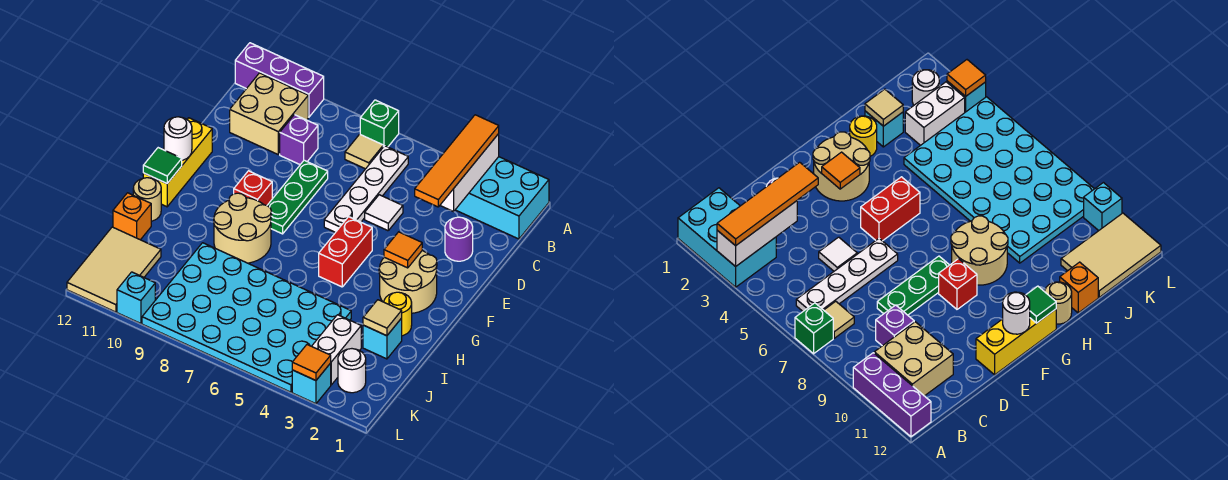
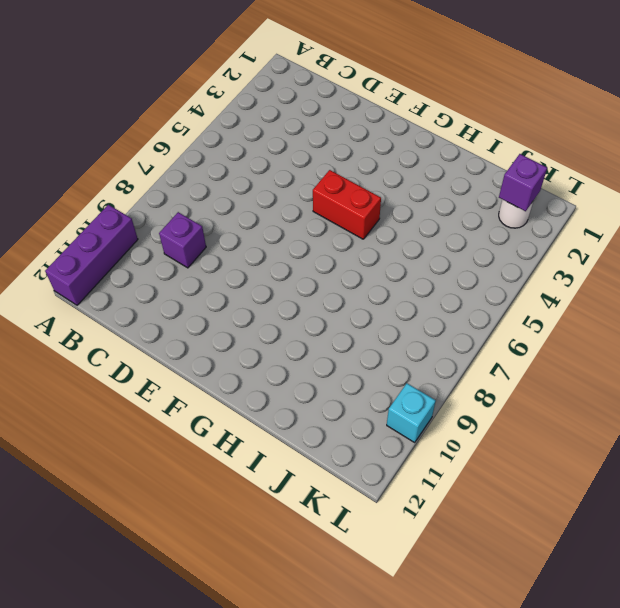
purple brick K2 level 2 -> none
none -> cyan brick A1:B3 level 1
none -> green brick A7 level 1
none -> white plate B6:E6 level 1
none -> tan tile B7 level 1

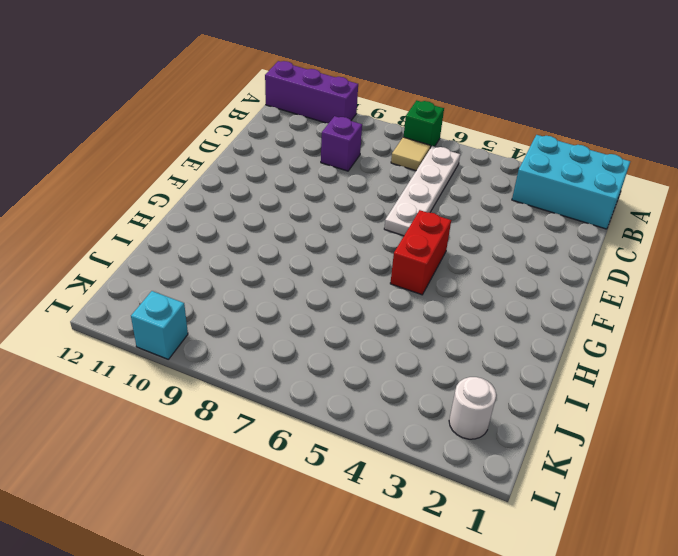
none -> tan brick B10:C11 level 1
none -> purple round brick D2 level 1
none -> white tile D5 level 1
none -> green plate D8:F8 level 1

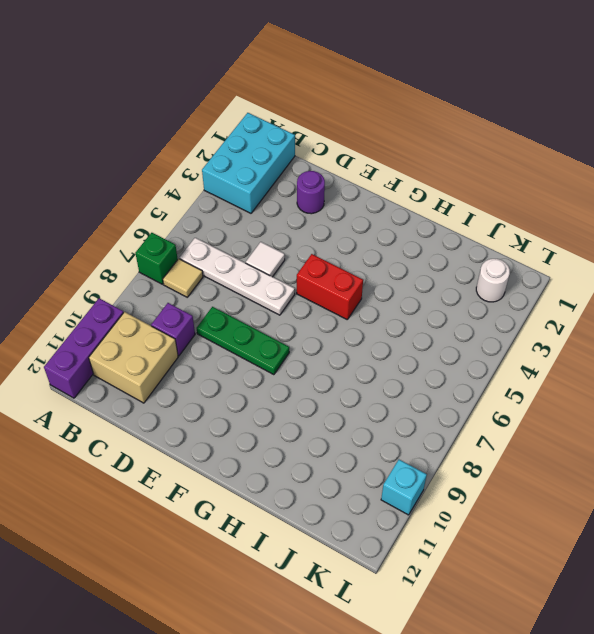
none -> yellow brick E12:G12 level 1
none -> tan round brick F2:G3 level 1
none -> red brick F9 level 1
none -> tan round brick G8:H9 level 1

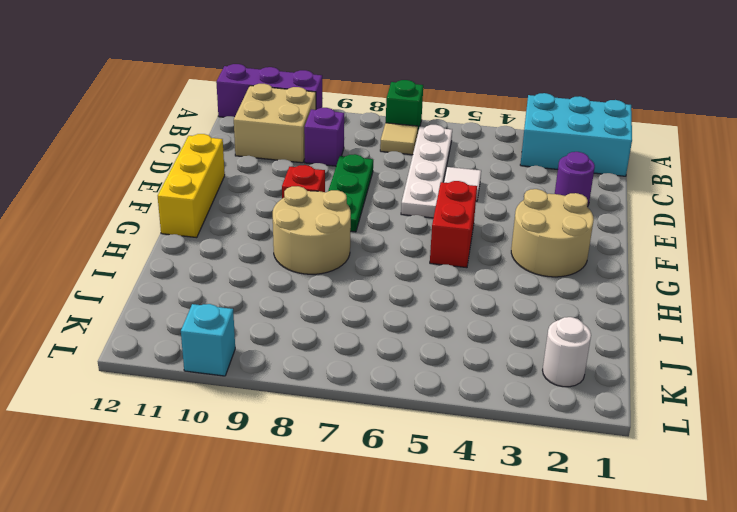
none -> yellow round brick H2 level 1
none -> tan round brick H12 level 1
none -> cyan brick I2 level 1
none -> cyan plate I4:L9 level 1

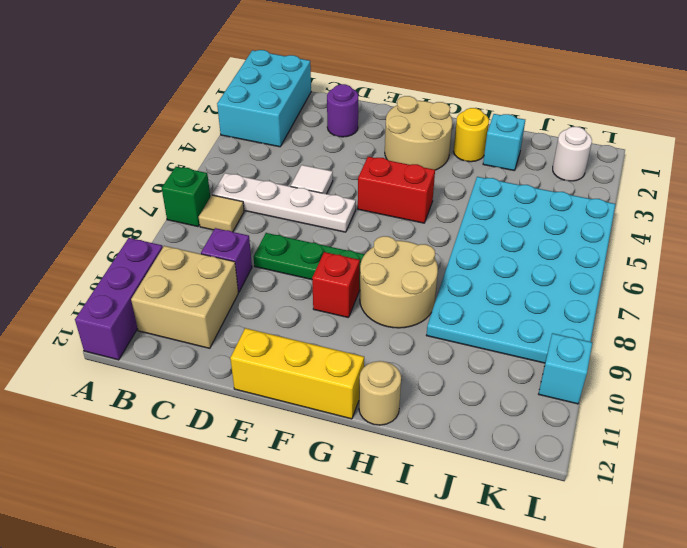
none -> orange brick I12 level 1
none -> white brick J3:K3 level 1
none -> tan tile J11:L12 level 1
none -> cyan brick L3 level 1

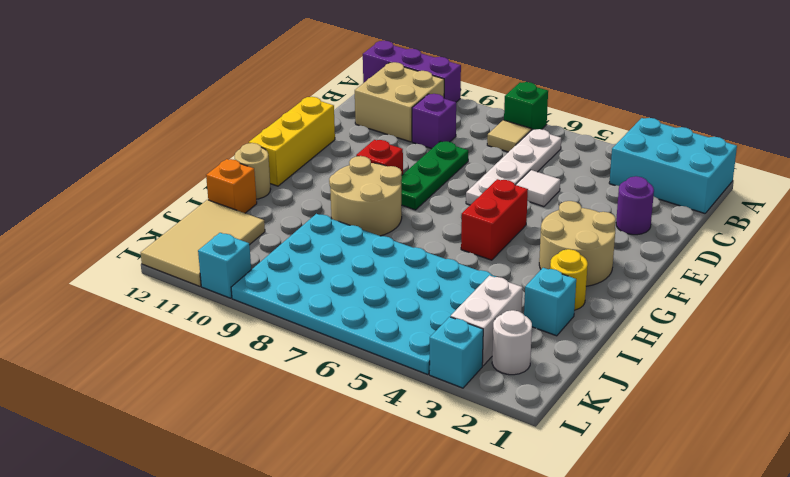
none -> white brick A3:C3 level 2
none -> orange tile F3 level 2
none -> white round brick F12 level 2
none -> green tile G12 level 2

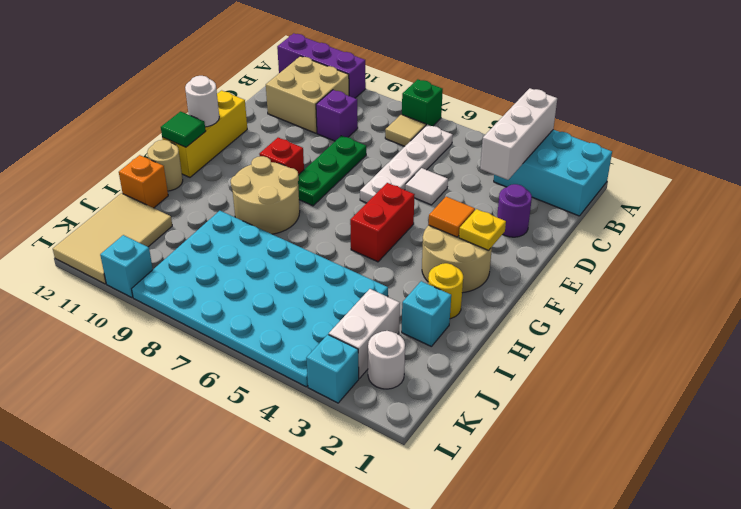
yellow plate F2 level 2 -> none
none -> tan tile I2 level 2
none -> orange tile L3 level 2
none -> orange tile A3:D3 level 3

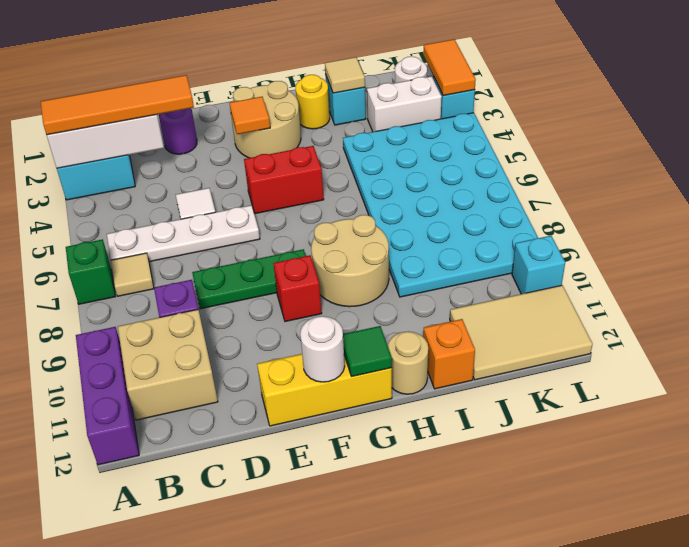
orange tile L2:L3 level 2 -> orange tile L3 level 2

